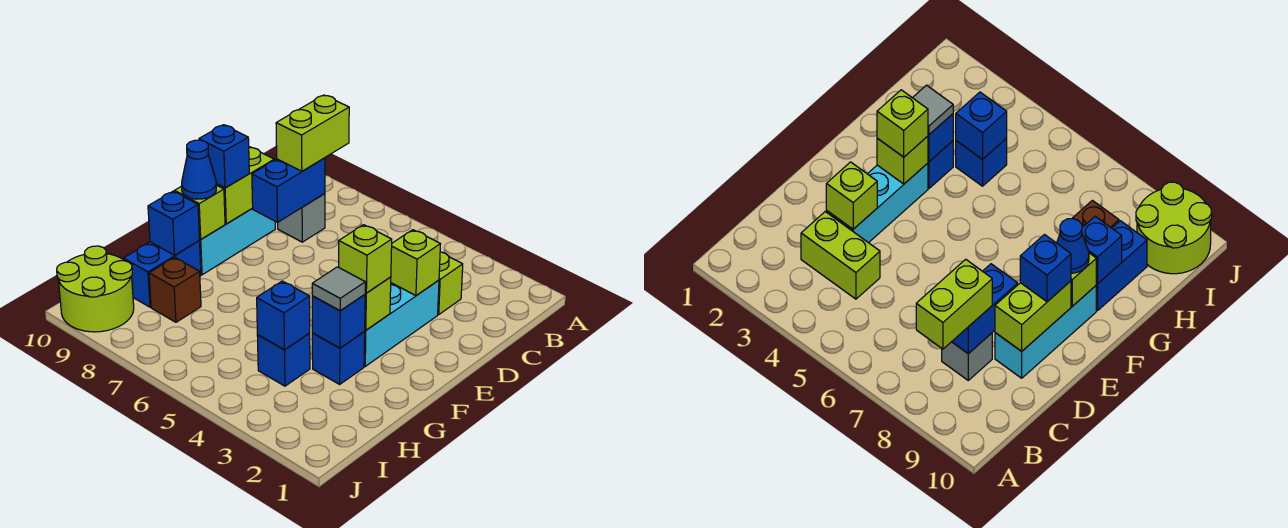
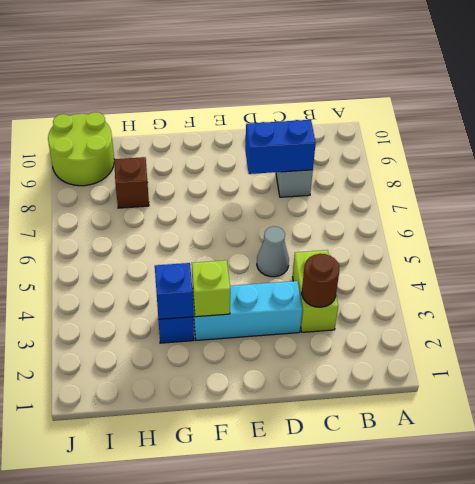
brown round brick C3 level 2 -> none
grey cone D5 level 1 -> none
none -> cyan brick D9:F9 level 1
none -> blue brick G9:H9 level 1
none -> blue brick H4 level 1

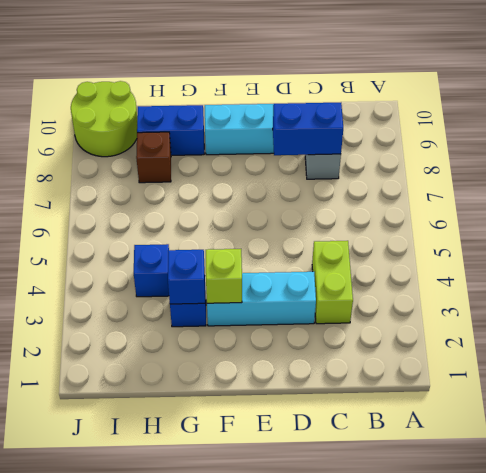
none -> lime brick D3 level 2
none -> lime brick D9:E9 level 2
none -> lime brick F9 level 2

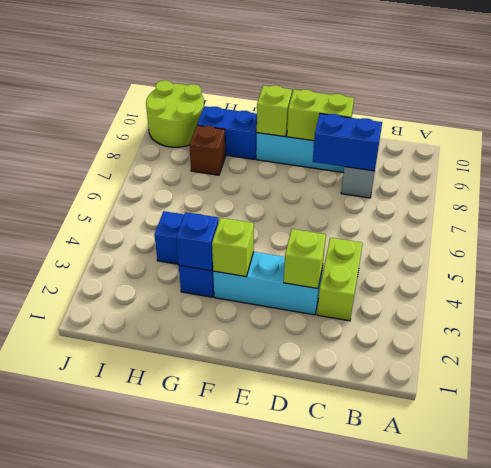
none -> blue brick G9 level 2
none -> blue brick H4 level 2
none -> lime brick B8:C8 level 3

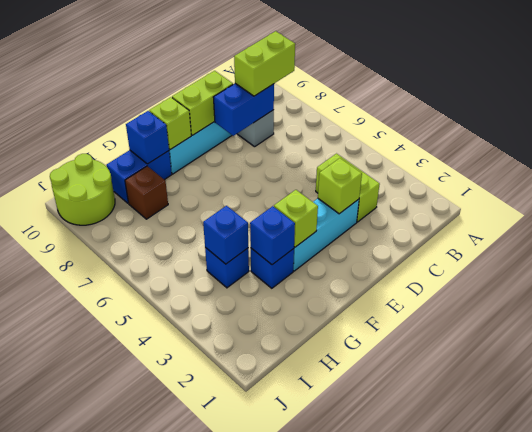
none -> blue brick E9 level 3
none -> lime brick F3 level 3
none -> blue cone F9 level 3

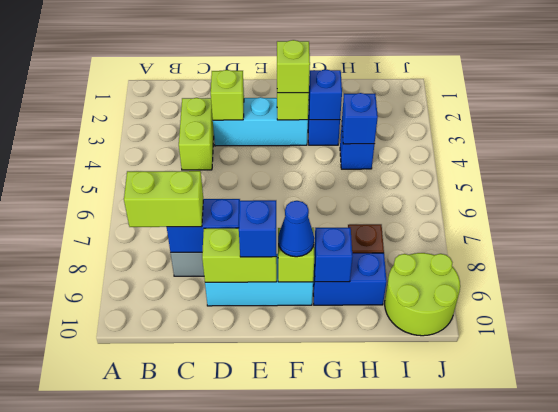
none -> grey tile G3 level 3

